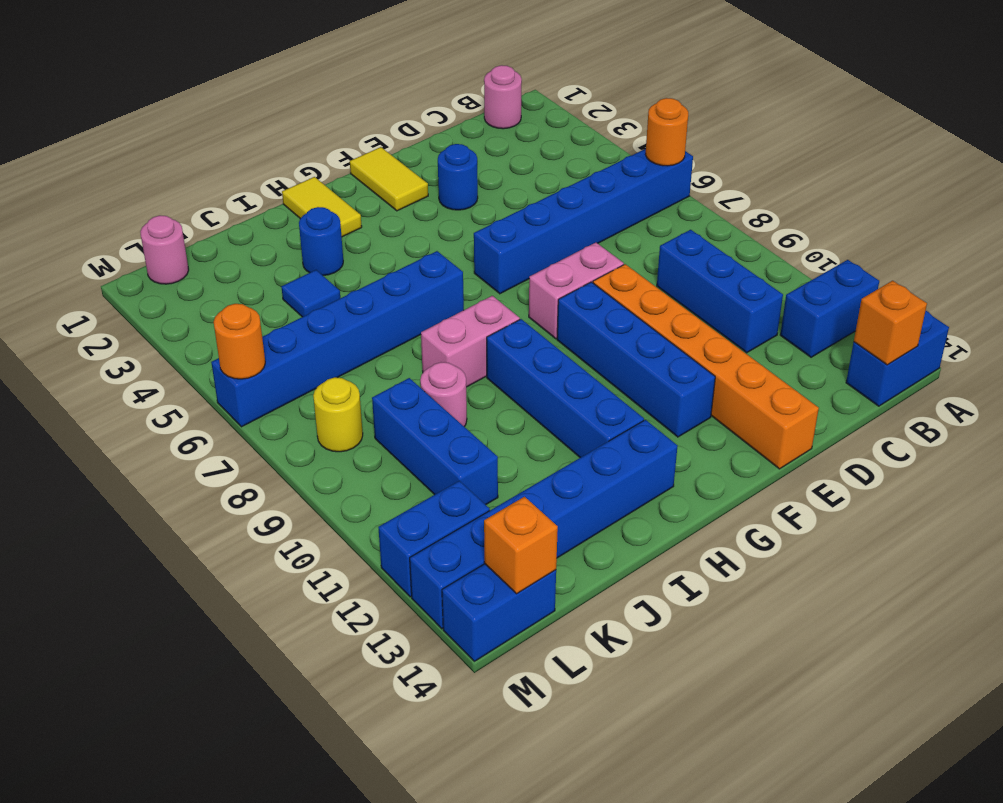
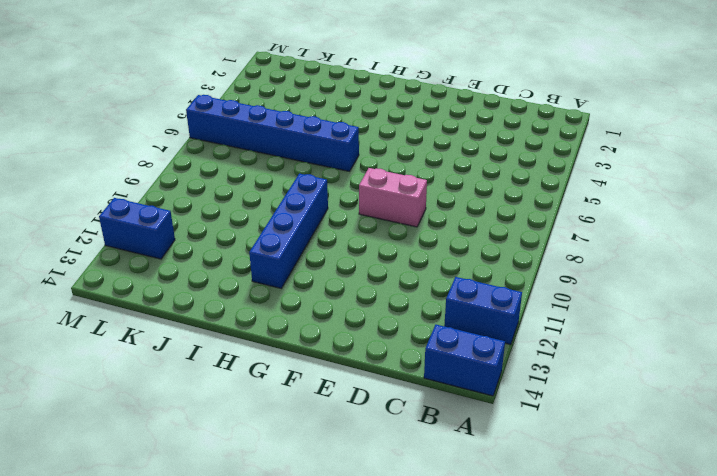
none -> blue brick A6:F6 level 1
none -> pink round brick B1 level 1
none -> blue brick C9:C11 level 1

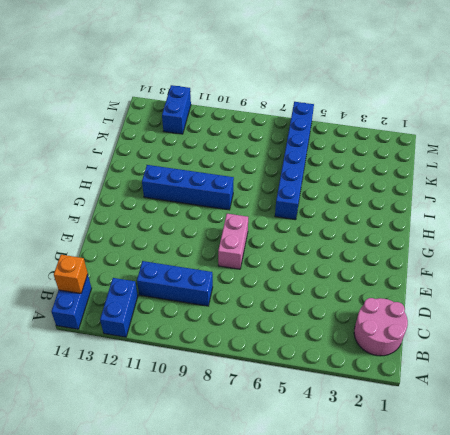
pink round brick B1:C2 level 1 -> pink round brick B1 level 1
none -> blue brick A6:F6 level 1
none -> blue round brick E3 level 1
none -> orange brick E9:E14 level 1

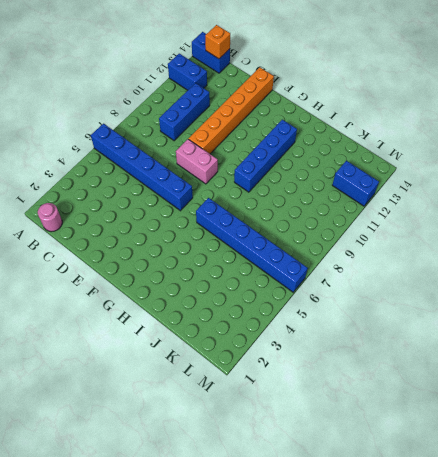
none -> blue round brick E3 level 1
none -> yellow tile F1:F2 level 1
none -> blue brick F9:F12 level 1

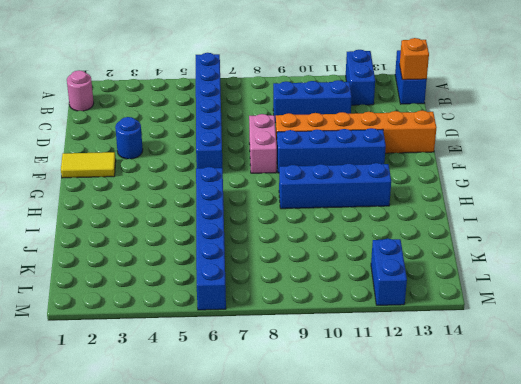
none -> yellow tile H1:H2 level 1
none -> pink brick H8:I8 level 1
none -> blue brick H13:M13 level 1

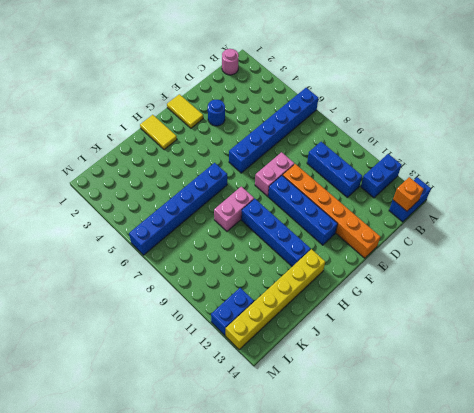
yellow brick H13:M13 level 1 -> blue brick H13:M13 level 1
none -> blue round brick I3 level 1
none -> blue tile J4 level 1
none -> pink round brick J9 level 1

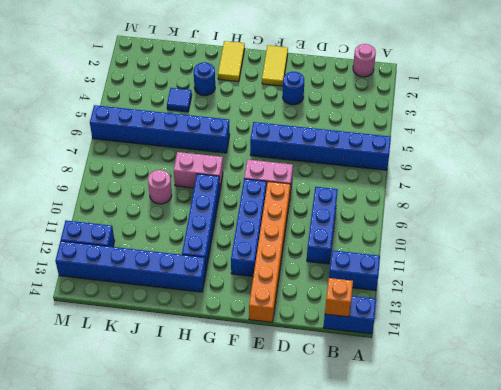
none -> blue brick K9:K11 level 1
none -> pink round brick L1 level 1
none -> yellow round brick L8 level 1

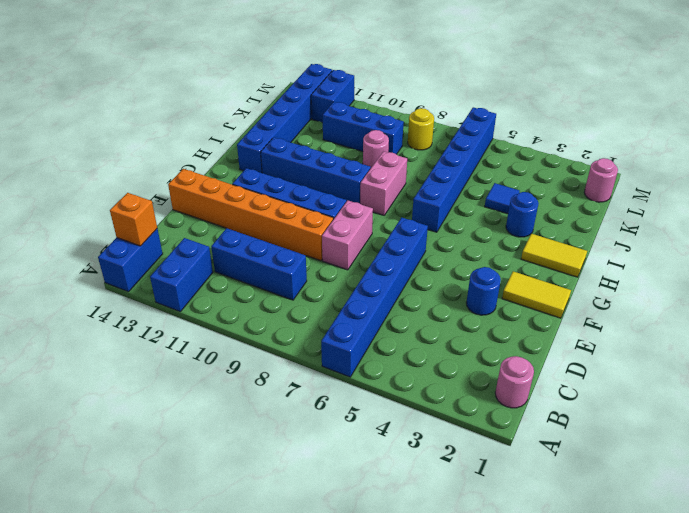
none -> blue brick L14:M14 level 1
none -> orange round brick A6 level 2
none -> orange brick L14 level 2

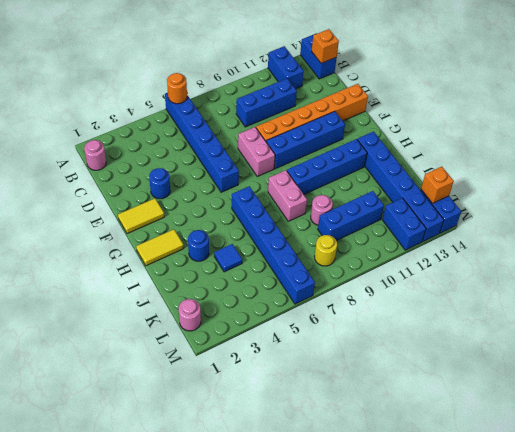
none -> orange round brick M6 level 2

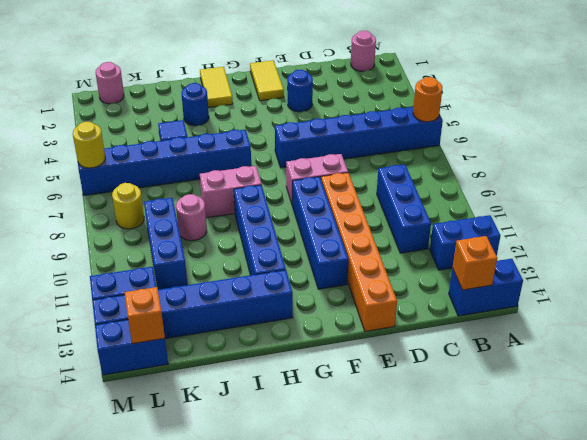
yellow round brick M6 level 2 -> orange round brick M6 level 2

